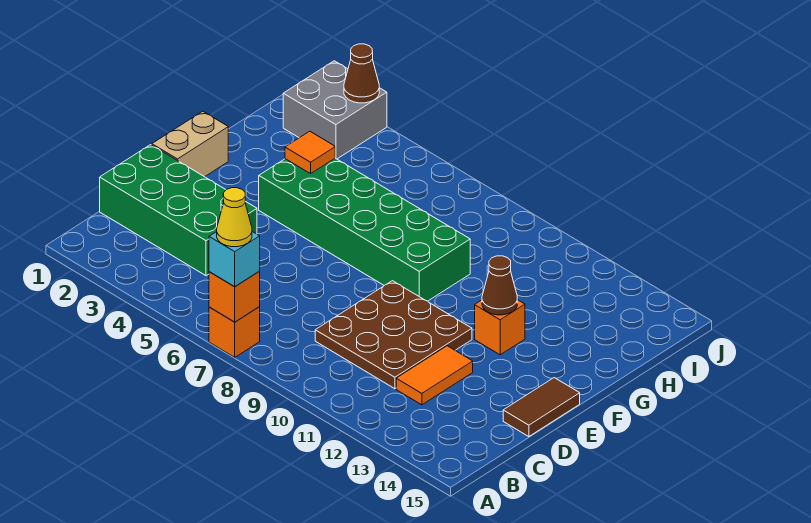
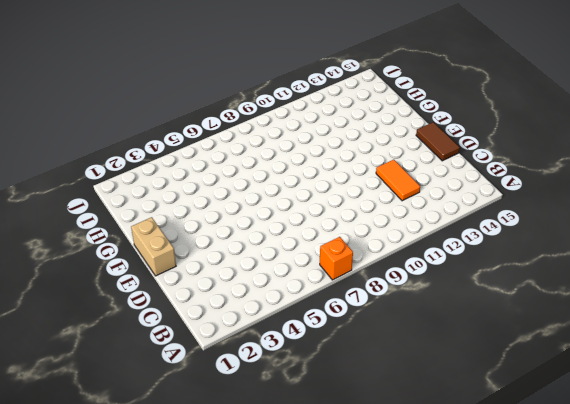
none -> green brick C1:D4 level 1
none -> brown plate C9:E11 level 1
none -> green brick F4:G9 level 1

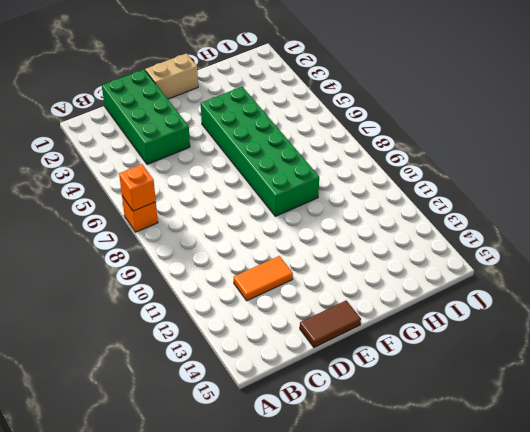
none -> brown plate C9:E11 level 1
none -> orange brick F12 level 1
none -> grey brick I2:J3 level 1

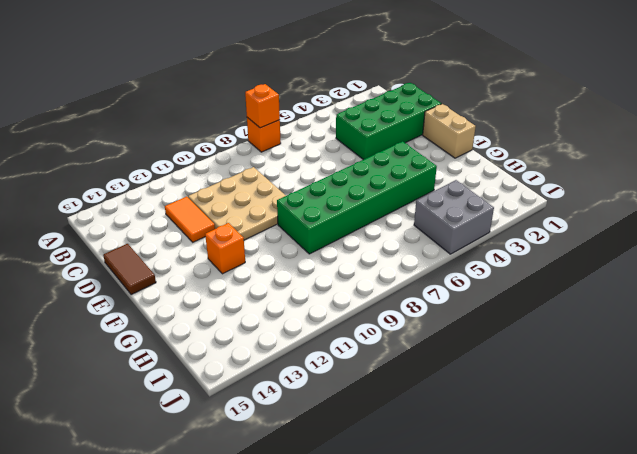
tan plate C9:E11 level 1 -> brown plate C9:E11 level 1
grey brick I4:J5 level 1 -> grey brick I2:J3 level 1
none -> brown cone F12 level 2
none -> orange tile G4 level 2
none -> brown cone J3 level 2

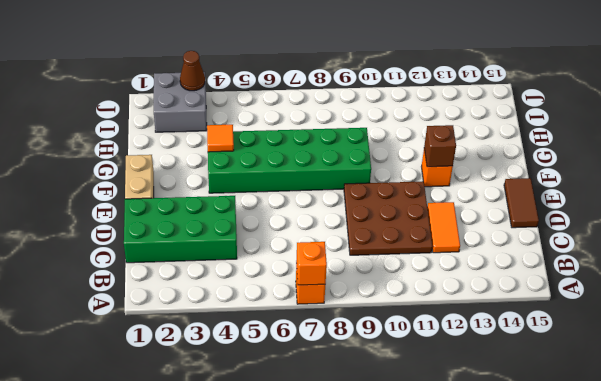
brown brick F12 level 2 -> brown cone F12 level 2
none -> cyan brick A7 level 3
none -> yellow cone A7 level 4

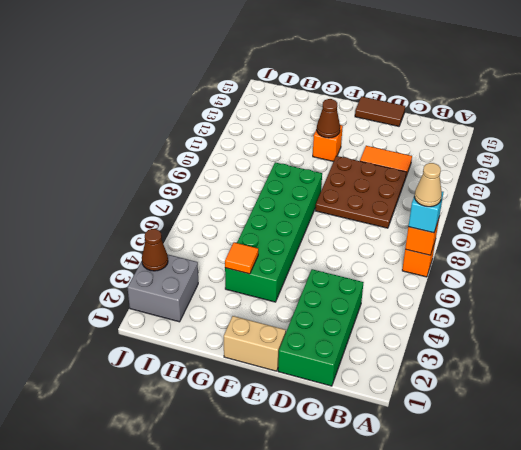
tan cone A7 level 4 -> yellow cone A7 level 4

